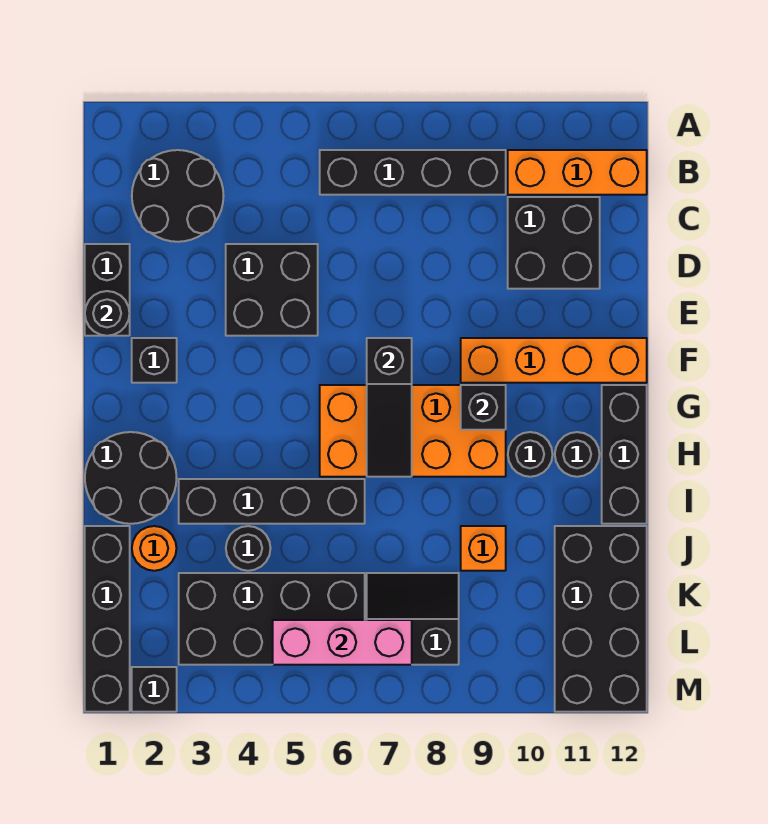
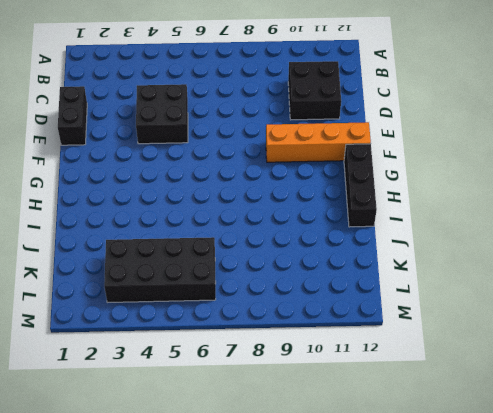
none -> black round brick B2:C3 level 1
none -> black brick B6:B9 level 1
none -> orange brick B10:B12 level 1

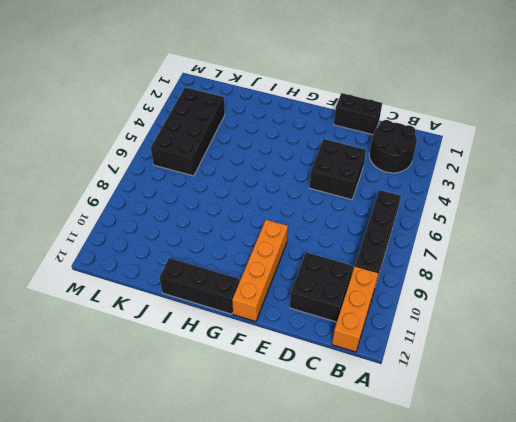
none -> black brick F2 level 1
none -> orange brick G6:H9 level 1
none -> black round brick H1:I2 level 1

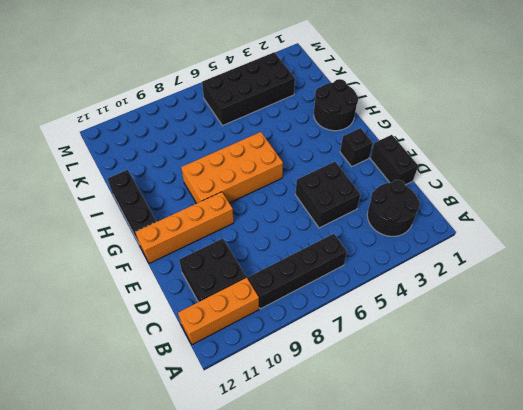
none -> black round brick H10 level 1
none -> black round brick H11 level 1
none -> black brick I3:I6 level 1

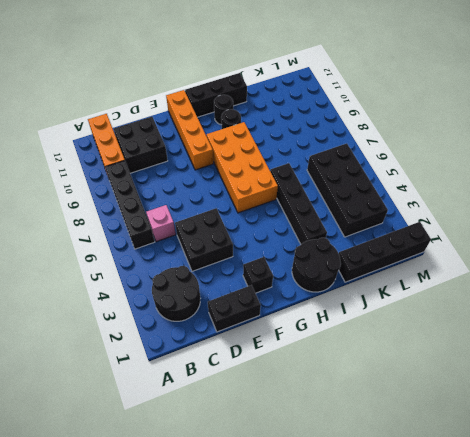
pink brick C6 level 1 -> none
none -> orange round brick J2 level 1
none -> black round brick J4 level 1
none -> orange brick J9 level 1

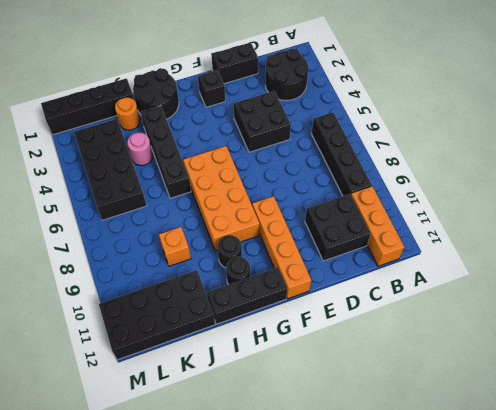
pink round brick J4 level 1 -> black round brick J4 level 1
none -> black slope K7:L8 level 1 top L
none -> black brick M2 level 1
none -> black round brick E1 level 2

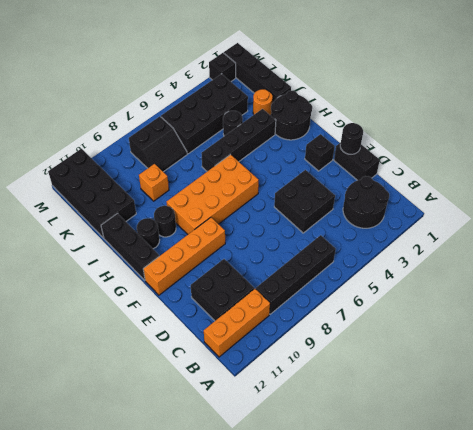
none -> black slope F7:H7 level 2 top F
none -> black brick G9 level 2
none -> pink brick L5:L7 level 2

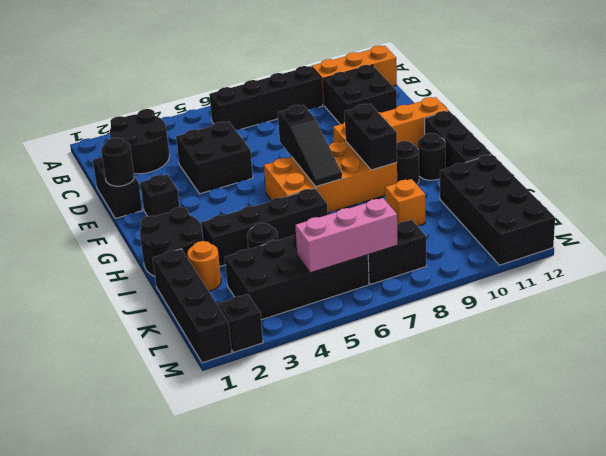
black brick G9:H9 level 2 -> black brick G9 level 2

